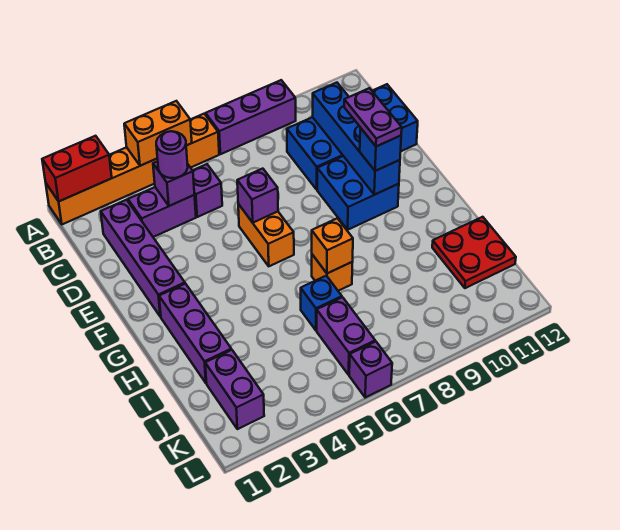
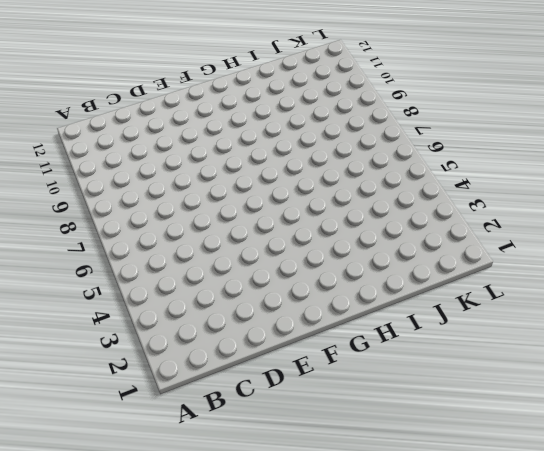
none -> orange brick A1:A6 level 1
none -> purple brick A7:A9 level 1
none -> purple brick C2:F2 level 1

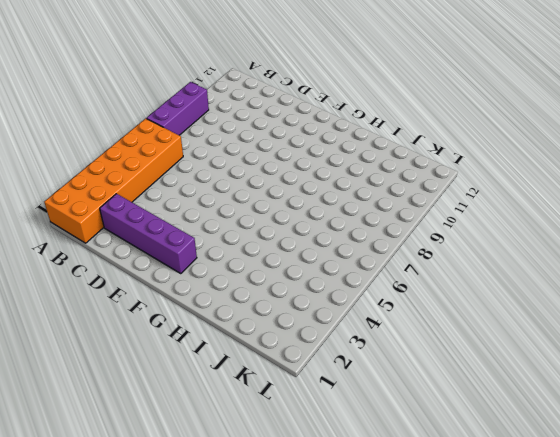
orange brick A1:B6 level 1 -> orange brick A1:A6 level 1
none -> purple brick C3:C4 level 1
none -> purple brick C5 level 1
none -> blue brick C9:D12 level 1

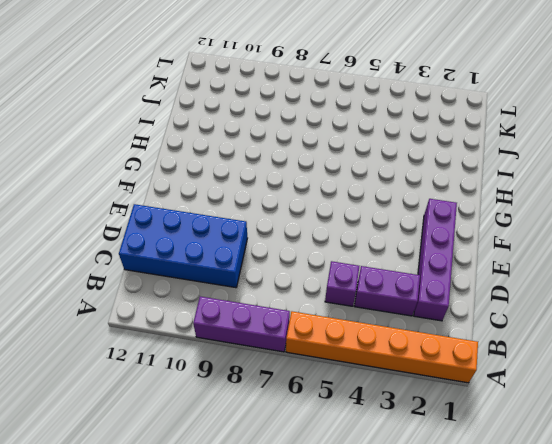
none -> orange brick E6:F6 level 1
none -> blue brick E9:F10 level 1
none -> purple brick G2:I2 level 1

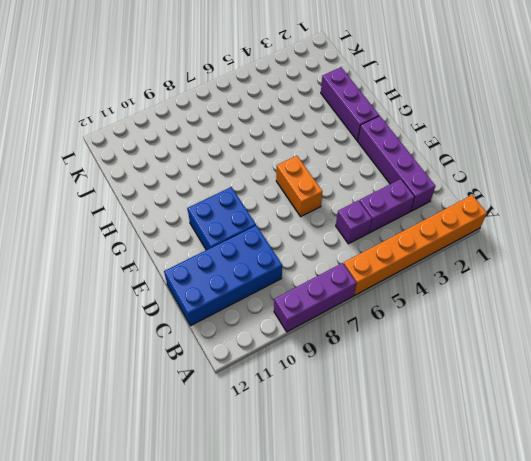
none -> orange brick H7 level 1
none -> blue brick I6 level 1
none -> red plate I11:J12 level 1

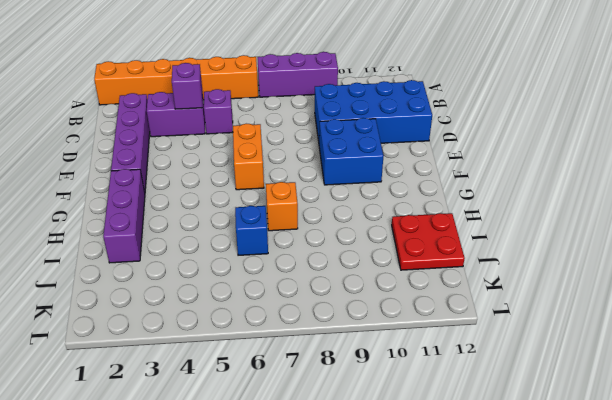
none -> purple brick J2:K2 level 1
none -> purple brick J6:K6 level 1
none -> purple brick L6 level 1

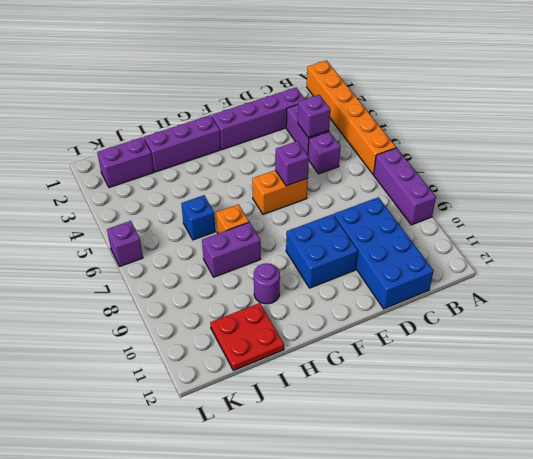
purple brick H8:I8 level 1 -> purple brick J6:K6 level 1
purple round brick H10 level 1 -> purple round brick C4 level 3
none -> red brick A1:A2 level 2
none -> orange brick A4:A5 level 2
none -> blue brick C10:F10 level 2

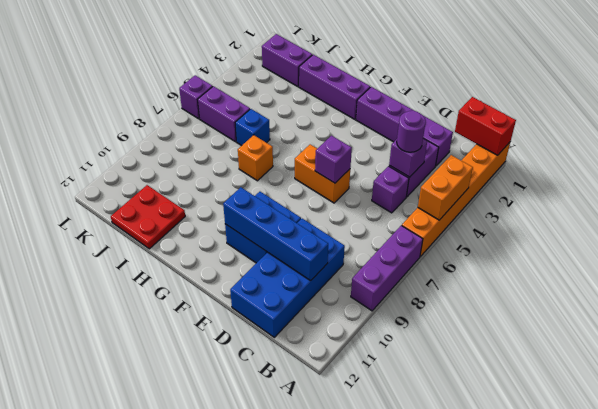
red brick A1:B1 level 2 -> red brick A1:A2 level 2
none -> orange brick H7 level 2
none -> blue brick F10 level 3
none -> purple plate E10:F10 level 4

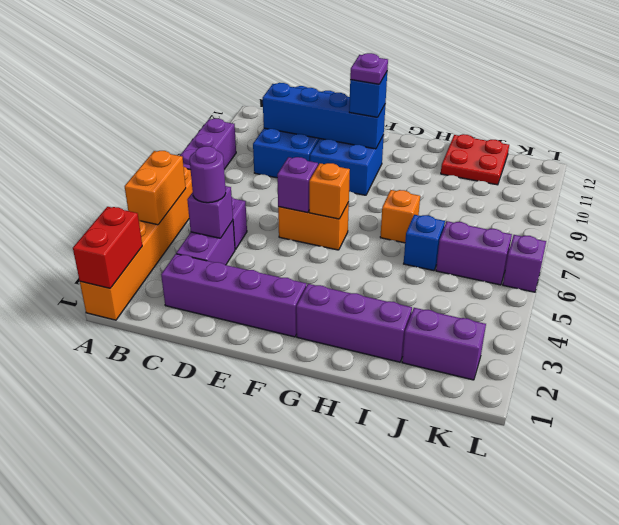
orange brick F6 level 2 -> orange brick H7 level 2
purple plate F10 level 4 -> purple plate E10:F10 level 4

